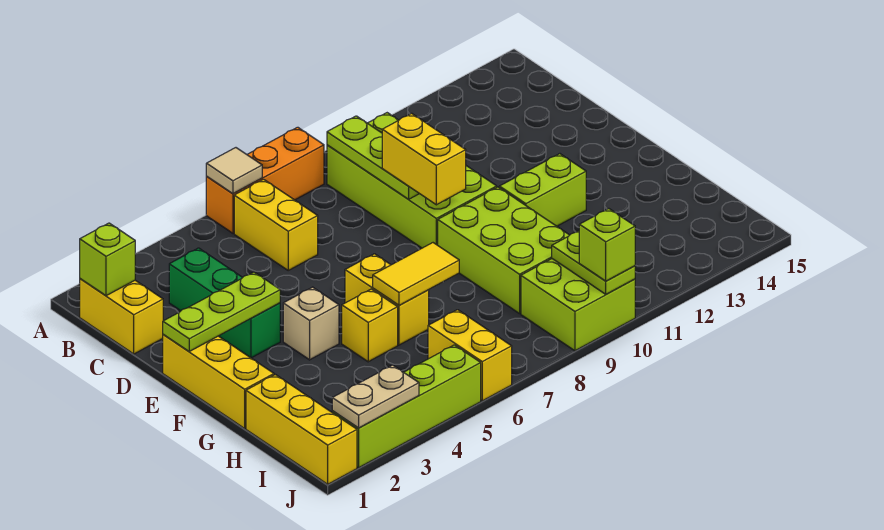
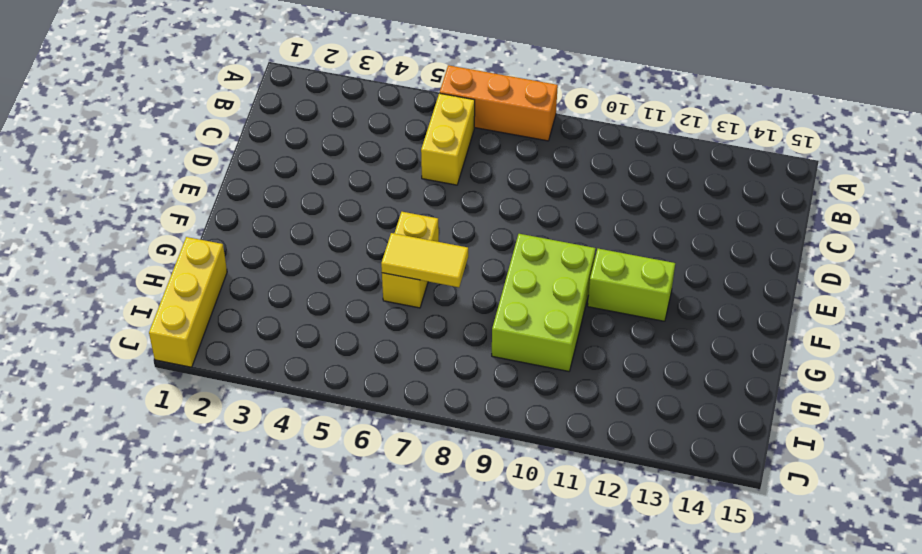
none -> yellow brick B1:C1 level 1
none -> lime brick B9:E10 level 1
none -> green brick C3:E3 level 1

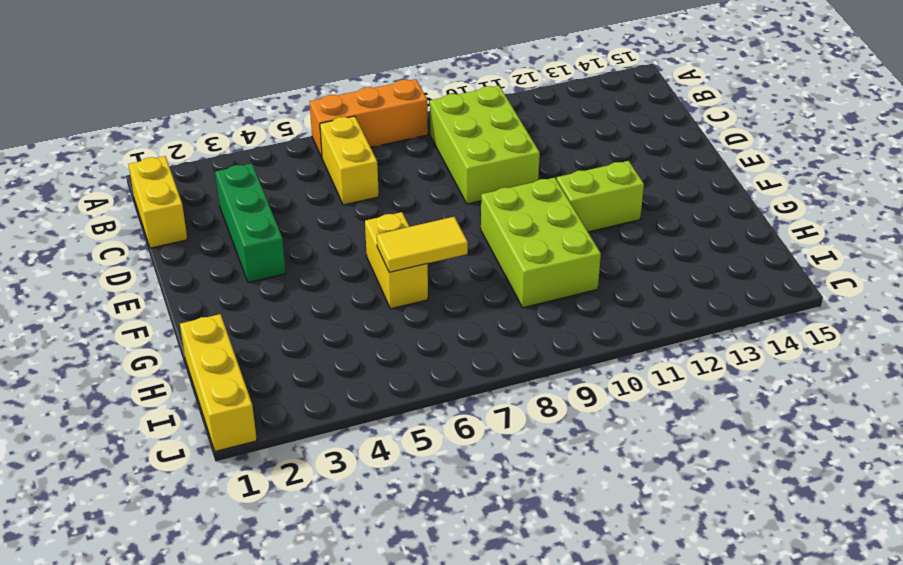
lime brick B9:D10 level 1 -> lime brick B9:E10 level 1
none -> yellow brick E1:G1 level 1
none -> tan brick F4 level 1
none -> yellow brick G5 level 1

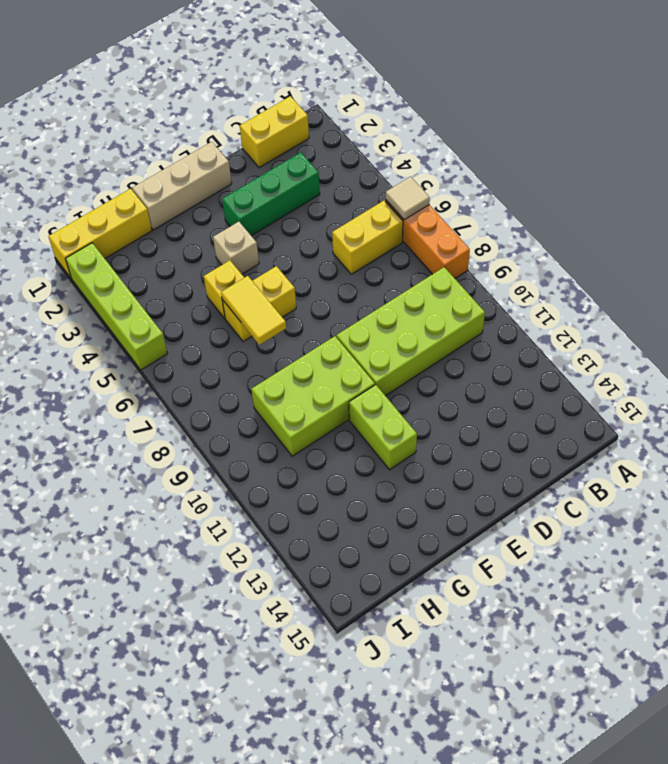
tan brick E1:G1 level 1 -> yellow brick E1:G1 level 1
none -> yellow brick I6:J6 level 1
none -> lime brick I9:J10 level 1
none -> lime brick B1 level 2

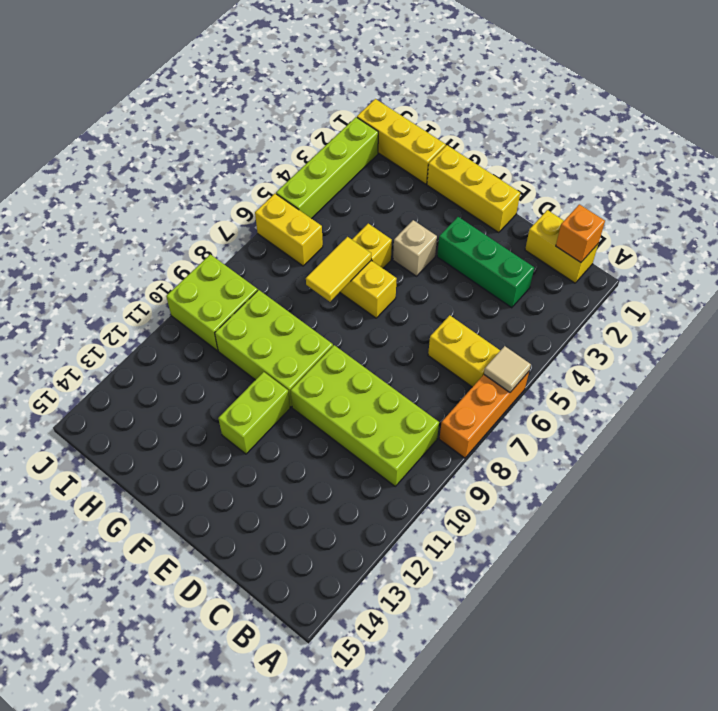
orange brick B1 level 2 -> lime brick B1 level 2
none -> lime plate B9:D9 level 2
none -> lime plate E1:E3 level 2
none -> lime plate I10:J10 level 2

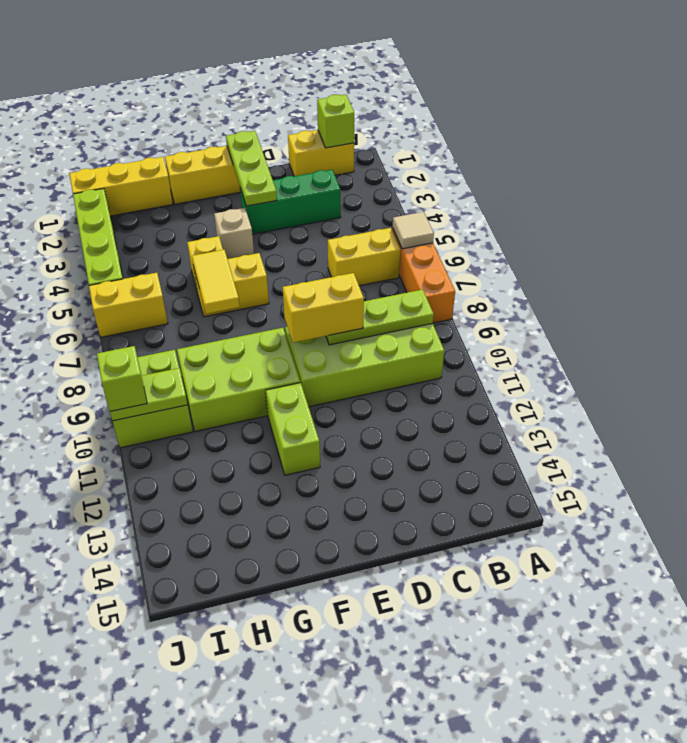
none -> tan plate J2:J3 level 2

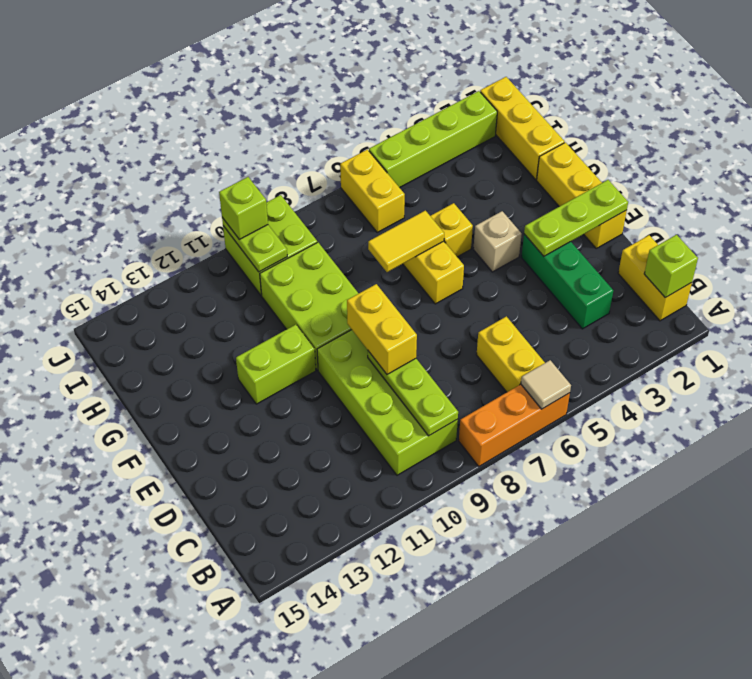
none -> tan plate J2:J3 level 2

